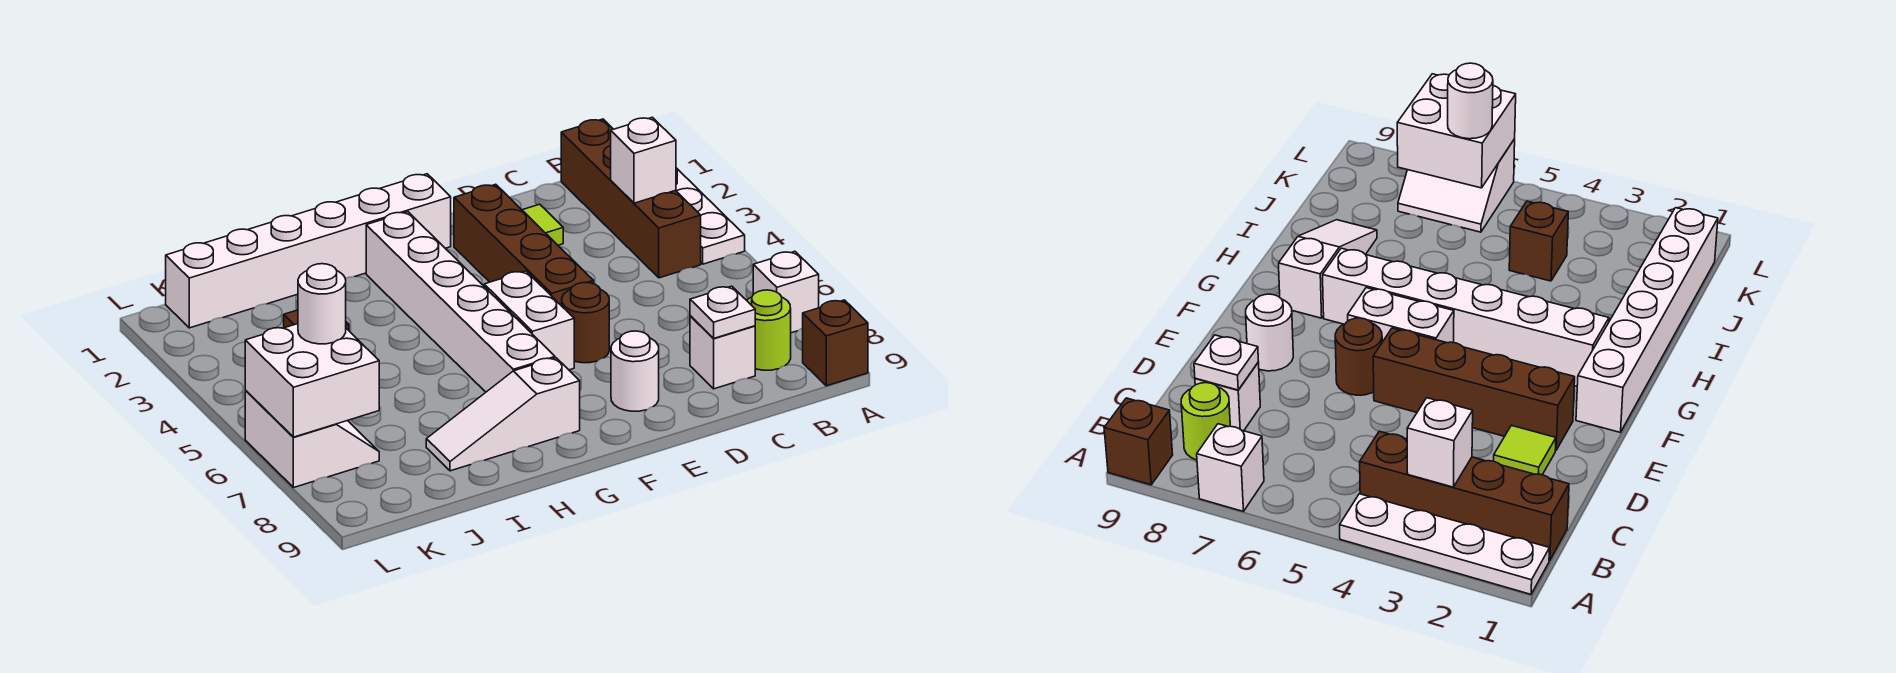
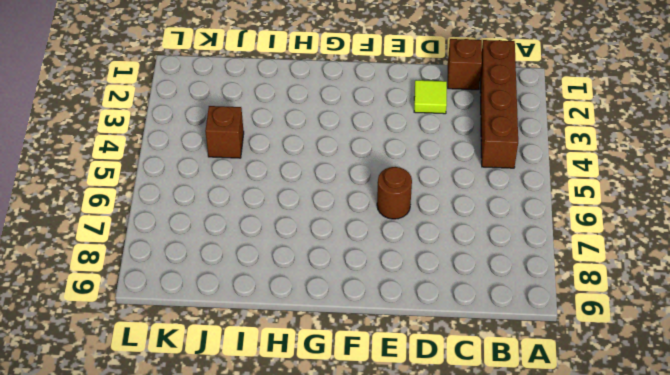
brown brick C1 level 1 -> brown brick A9 level 1
none -> white plate A1:A4 level 1
none -> white brick A7 level 1
none -> lime round brick B8 level 1

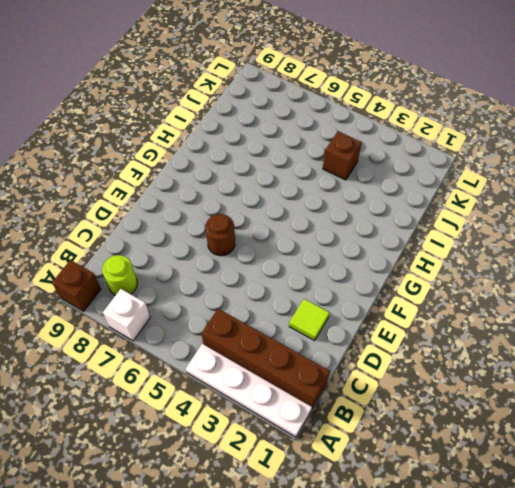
none -> white brick C8 level 1
none -> brown brick E2:E5 level 1
none -> white round brick E8 level 1

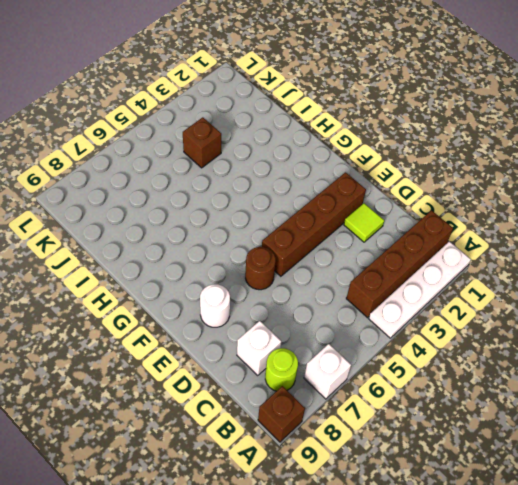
none -> white brick F1:K1 level 1
none -> white brick F5:F6 level 1
none -> white brick G2:G7 level 1

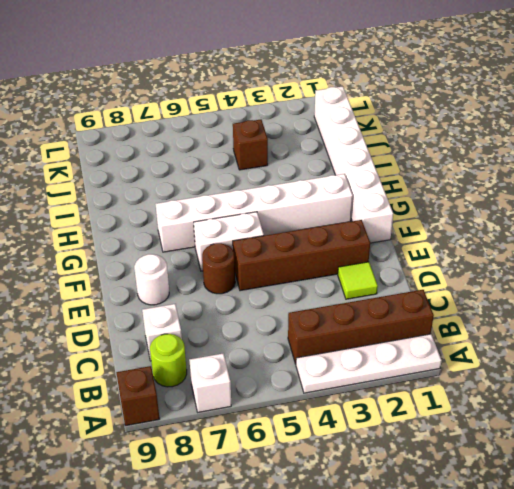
none -> white slope G8:I8 level 1 top G
none -> white slope K6:L7 level 1 top L
none -> white brick B3 level 2

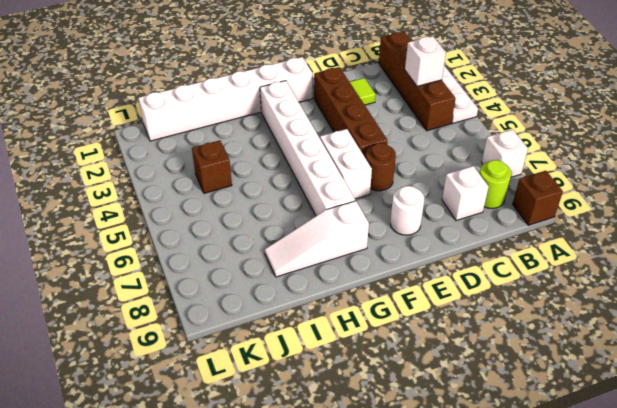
none -> white slope K6:L7 level 1 top L
none -> white plate C8 level 2
none -> white brick K6:L7 level 2

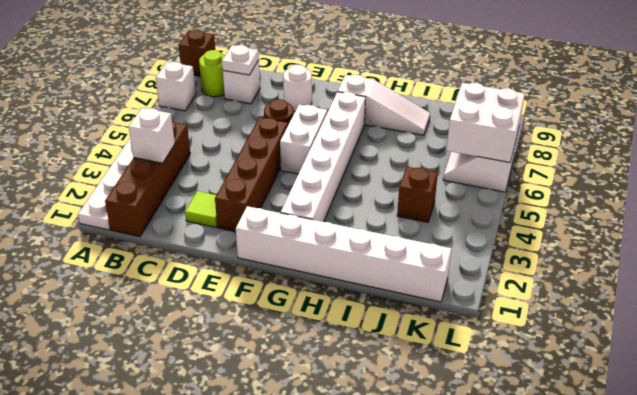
none -> white round brick K6 level 3

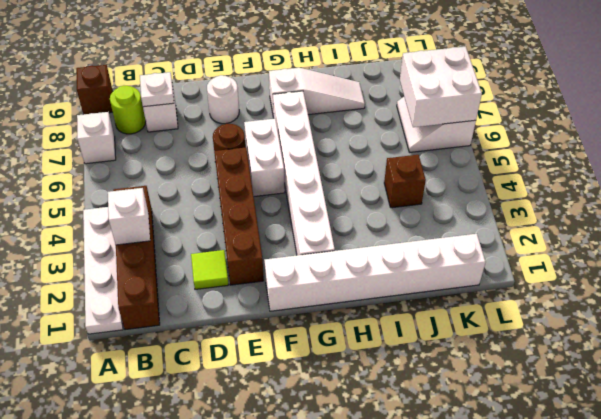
none -> white round brick K6 level 3

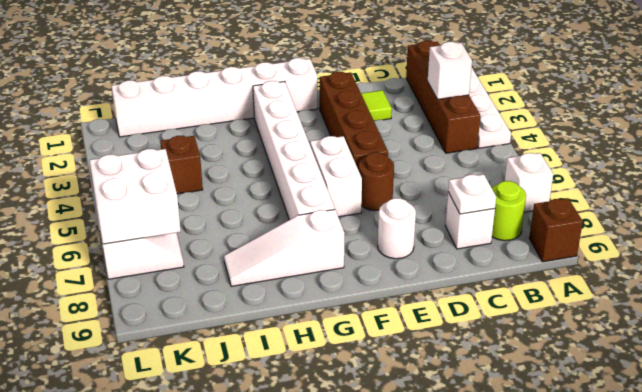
none -> white round brick K6 level 3

